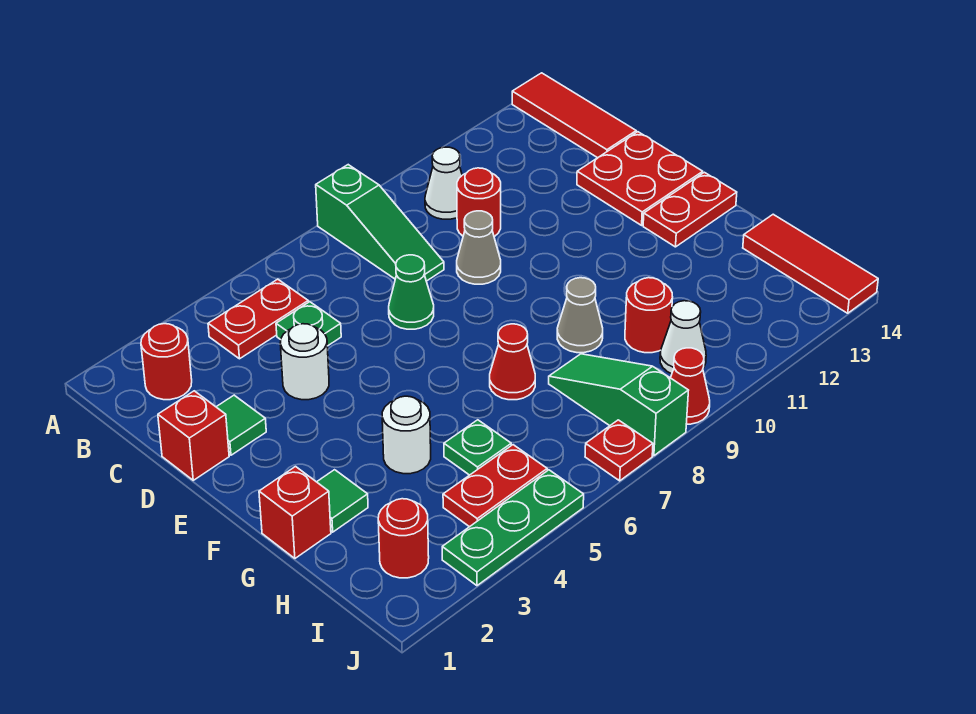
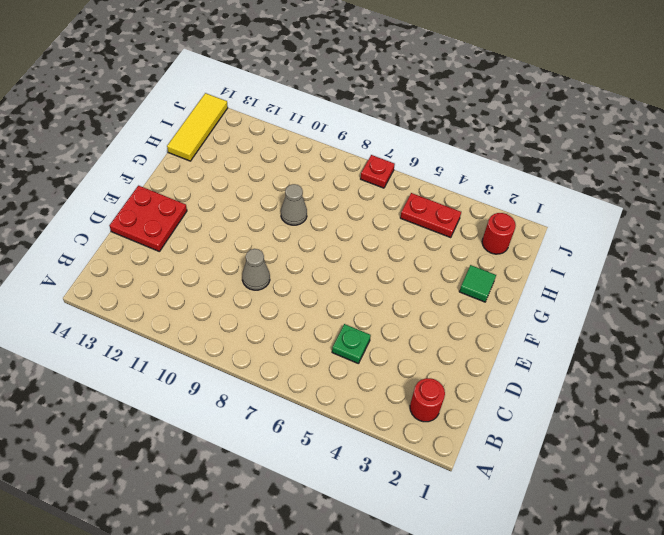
yellow tile H14:J14 level 1 -> red tile H14:J14 level 1
none -> green slope A8:C8 level 1 top A
none -> red tile A14:C14 level 1
none -> red plate B4:B5 level 1

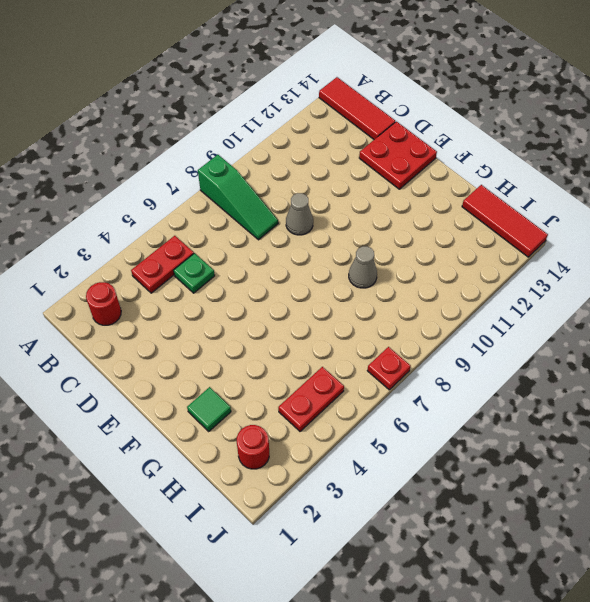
none -> white cone B10 level 1
none -> red round brick C10 level 1
none -> red brick D1 level 1

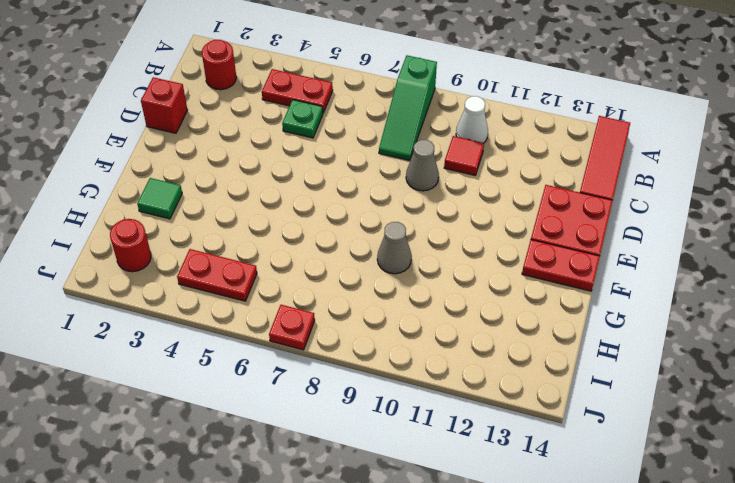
red tile C10 level 1 -> red round brick C10 level 1
none -> green tile D2 level 1
none -> white round brick D4 level 1
none -> green cone D7 level 1

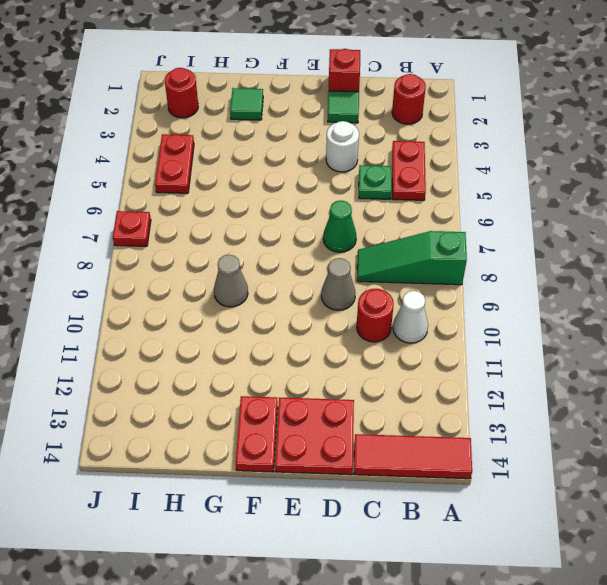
none -> red brick G1 level 1
none -> white round brick G4 level 1
none -> red cone G7 level 1

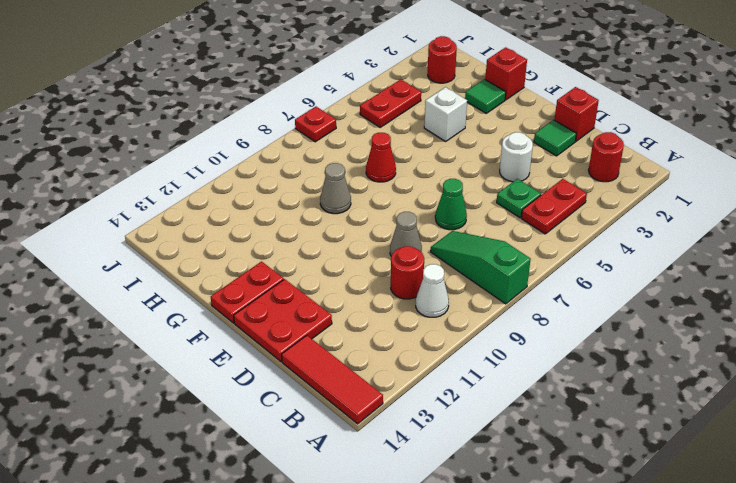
white brick G4 level 1 -> white round brick G4 level 1
none -> green plate H5 level 1
none -> green slope H8:J8 level 1 top J
none -> red round brick H10 level 1

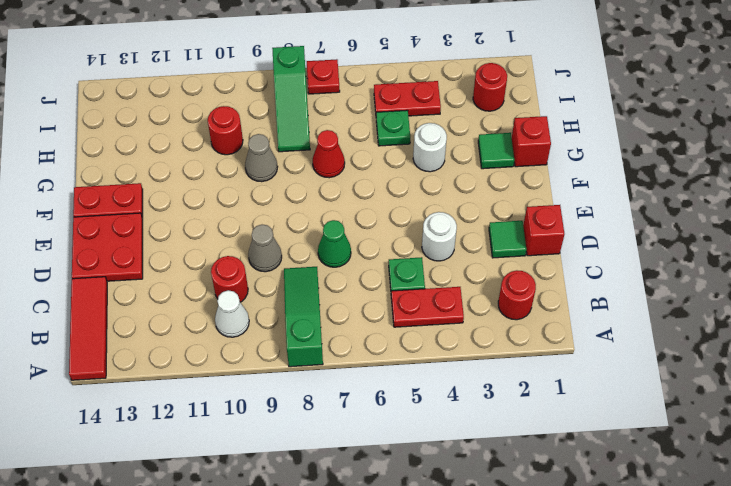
none -> red tile H14:J14 level 1
none -> white cone I10 level 1
none -> green plate J3:J5 level 1

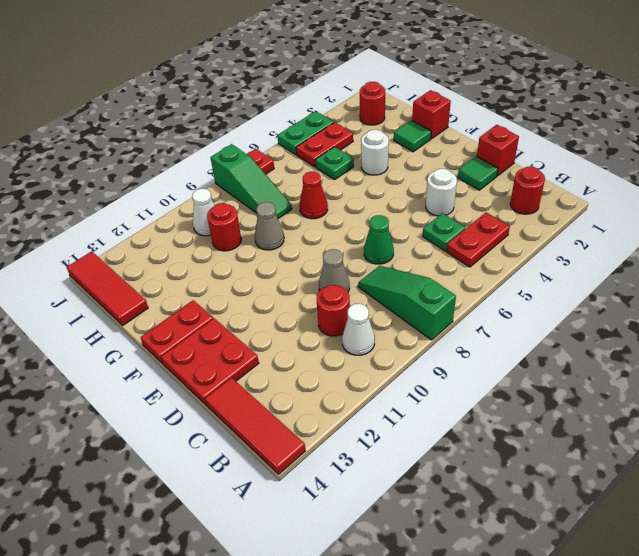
green plate J4:J5 level 1 -> green plate J3:J5 level 1
none -> red cone J9 level 1

